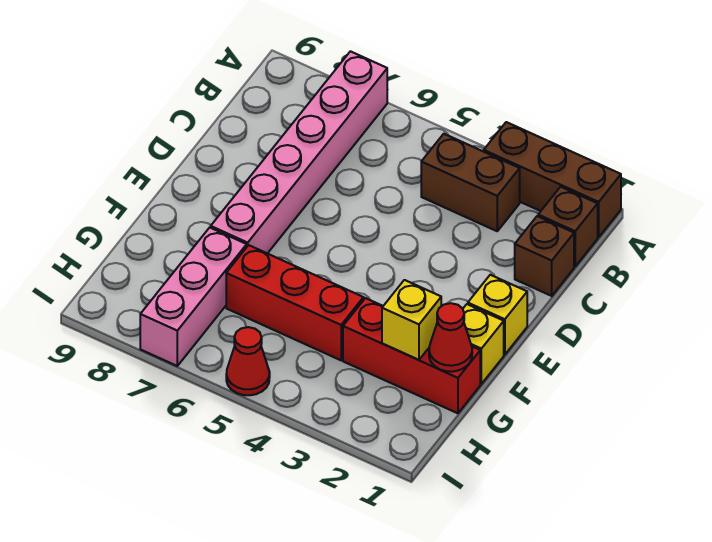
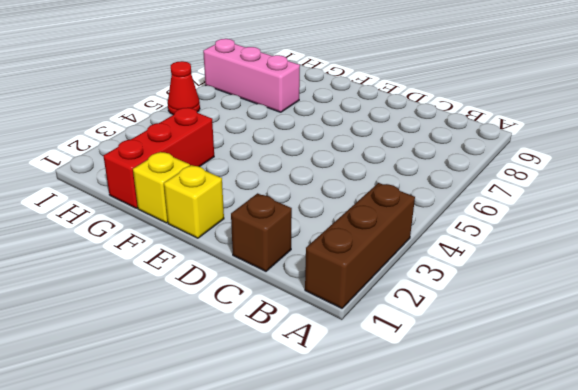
none -> pink brick A7:F7 level 1
none -> brown brick B1 level 1
none -> brown brick B3:B4 level 1

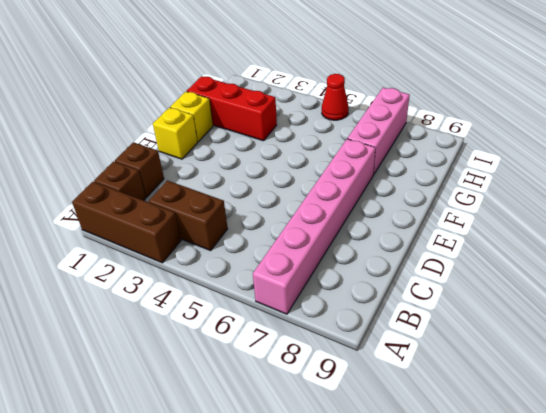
none -> red brick G4:G6 level 1
none -> red cone G1 level 2
none -> yellow brick G2 level 2

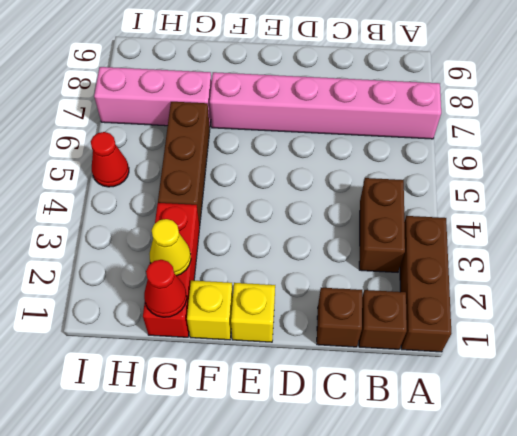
yellow cone G2 level 2 -> yellow brick G2 level 2
brown brick G4:G6 level 1 -> red brick G4:G6 level 1

